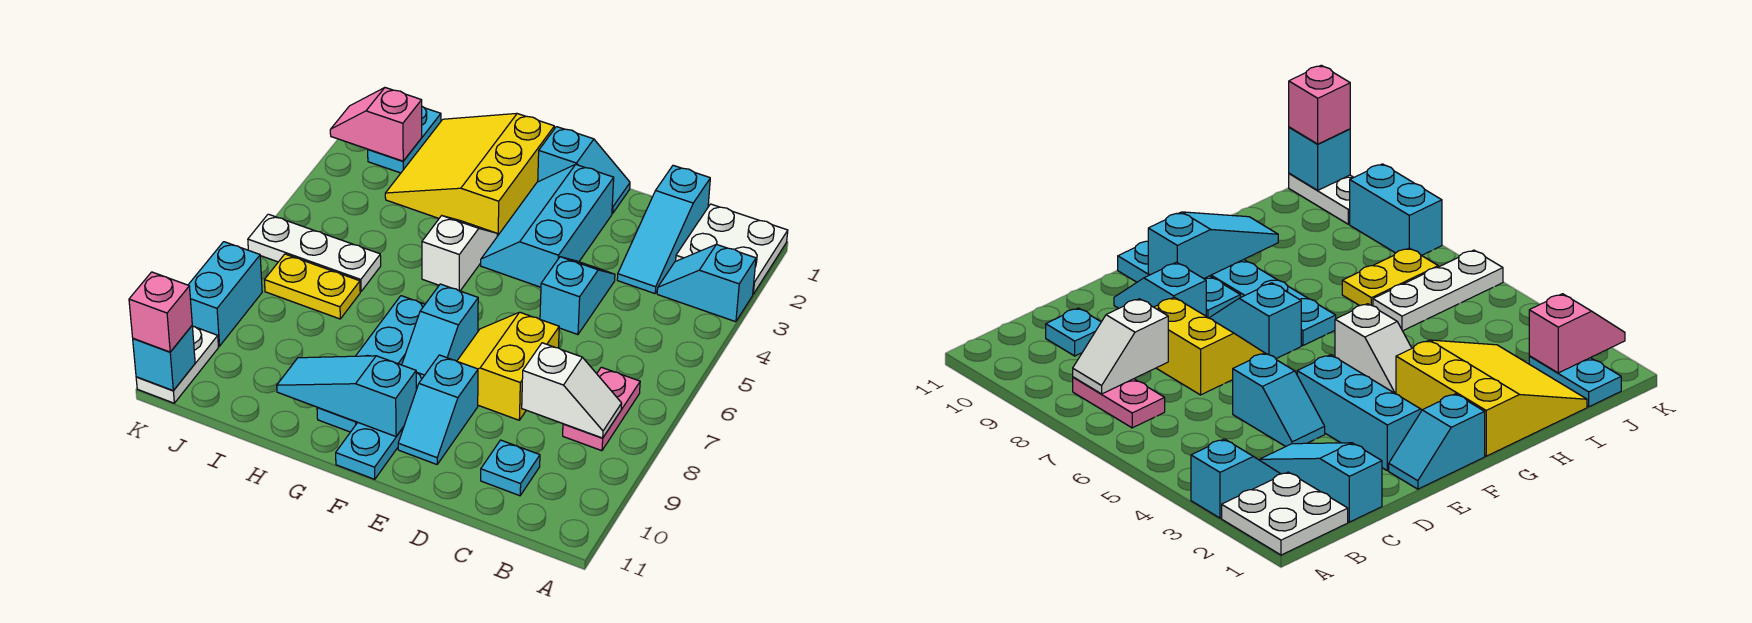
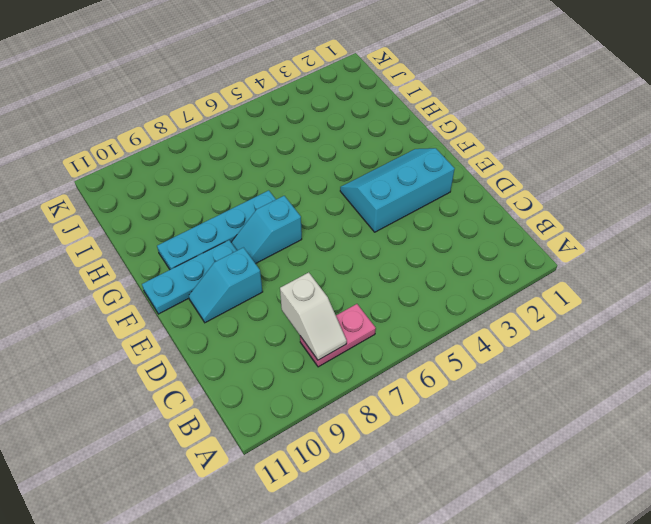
none -> white plate A1:B2 level 1
none -> cyan slope A3:B3 level 1 top A
none -> cyan slope C1:C3 level 1 top 1

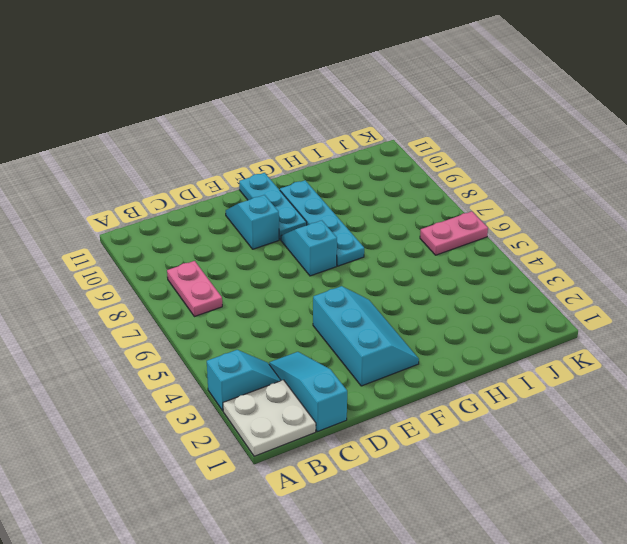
pink plate J6:K6 level 1 -> white plate I6:K6 level 1
none -> cyan plate C10 level 1
none -> cyan slope D4:D5 level 1 top 5
none -> yellow slope D7:E8 level 1 top D

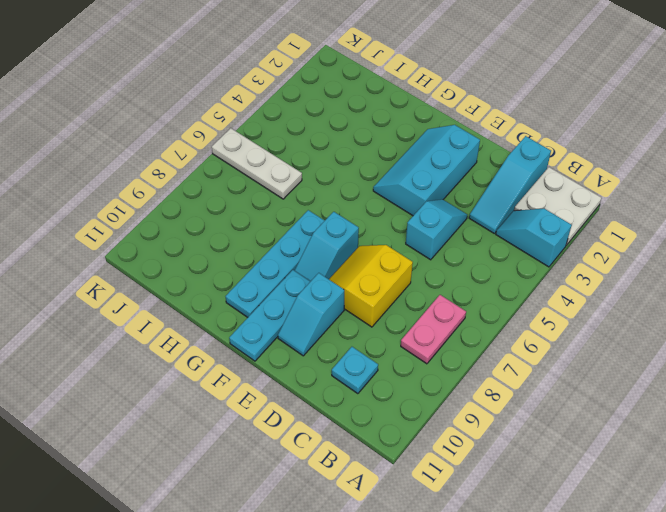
none -> cyan slope E1:F1 level 1 top F
none -> yellow slope G1:I3 level 1 top G
none -> white slope G4:G5 level 1 top 5

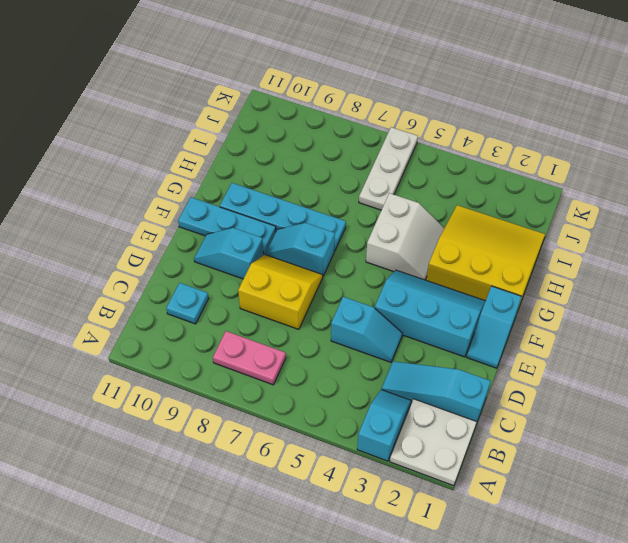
white slope G4:H5 level 1 top 5 -> white slope G4:G5 level 1 top 5
none -> yellow plate I7:J7 level 1
none -> cyan plate J1:J2 level 1
none -> cyan brick K8:K9 level 1

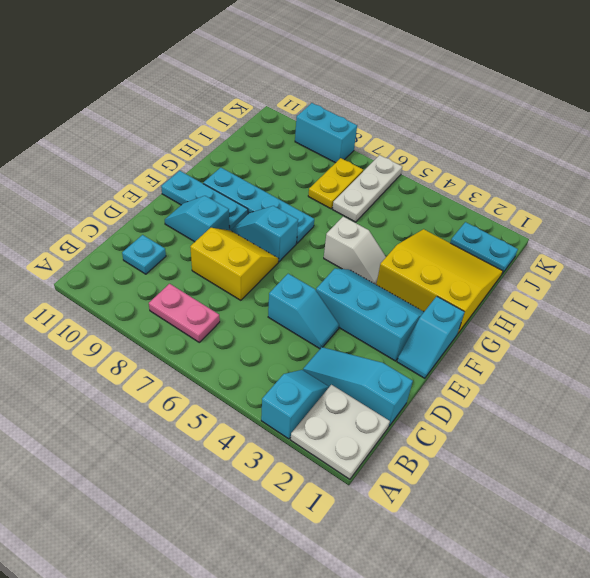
none -> white plate K10:K11 level 1
none -> white slope B8:C8 level 2 top C
none -> cyan slope F10:H10 level 2 top F

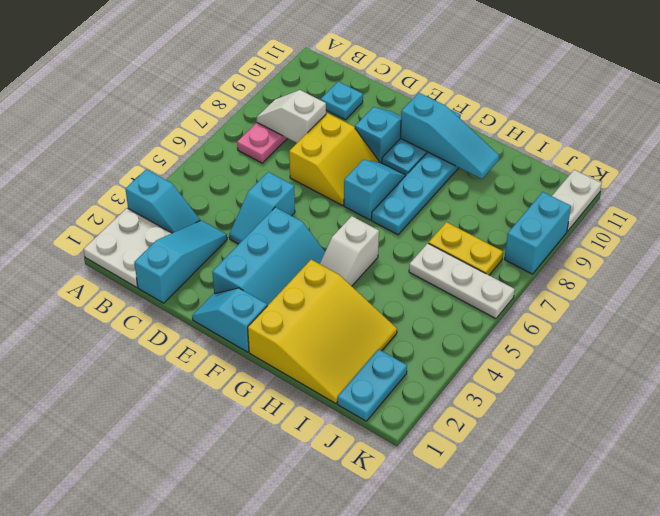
none -> pink slope J2:K2 level 2 top J
none -> cyan brick K11 level 2
none -> pink brick K11 level 3

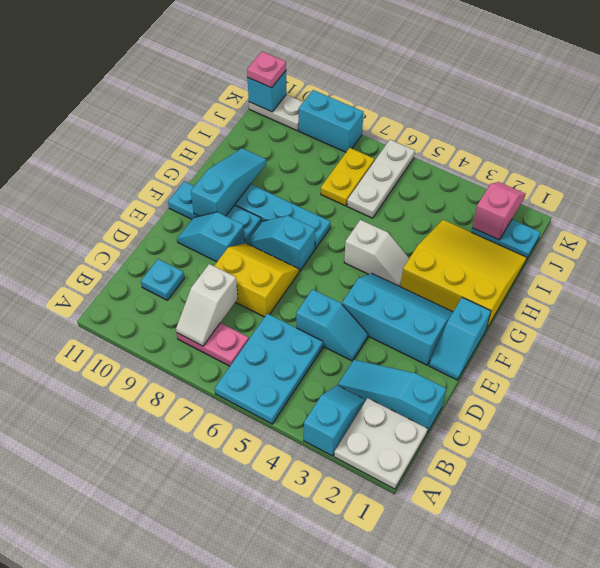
cyan plate A5:C6 level 1 -> none
pink plate K11 level 3 -> pink brick K11 level 3

